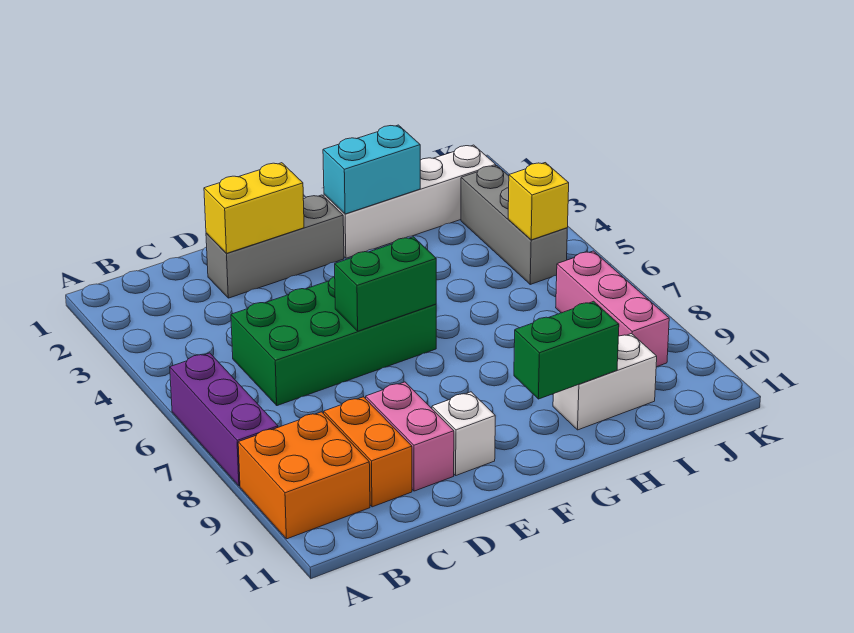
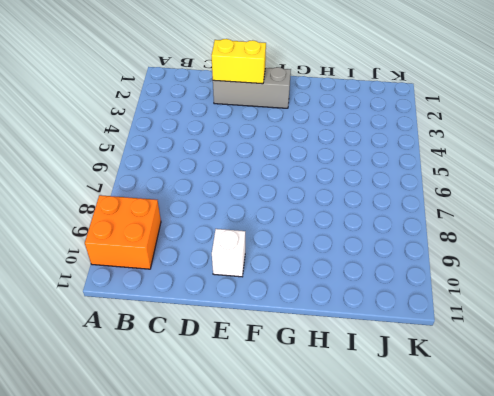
none -> purple brick A6:A8 level 1
none -> green brick C5:F6 level 1
none -> orange brick C9:C10 level 1

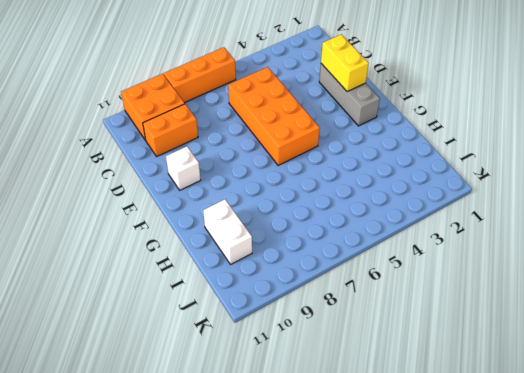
orange brick A6:A8 level 1 -> purple brick A6:A8 level 1
orange brick C5:F6 level 1 -> green brick C5:F6 level 1
none -> pink brick D9:D10 level 1
none -> white brick G2:J2 level 1
none -> grey brick J3:J5 level 1

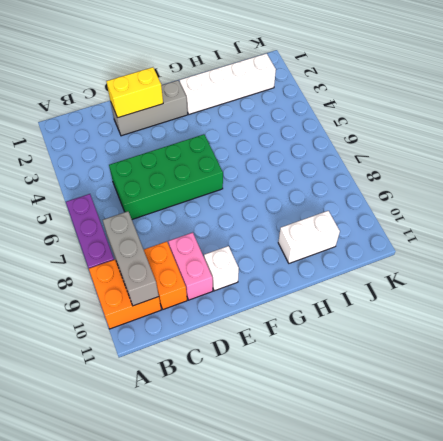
grey brick B8:B10 level 2 -> grey brick J3:J5 level 1
none -> pink brick J7:J9 level 1
none -> green brick E6:F6 level 2
none -> cyan brick G2:H2 level 2

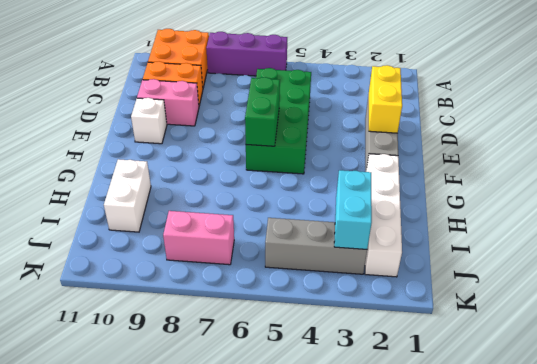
cyan brick I3:J3 level 2 -> cyan brick G2:H2 level 2
pink brick J7:J8 level 1 -> pink brick J7:J9 level 1
none -> green brick G10:H10 level 2
none -> yellow brick J5 level 2

